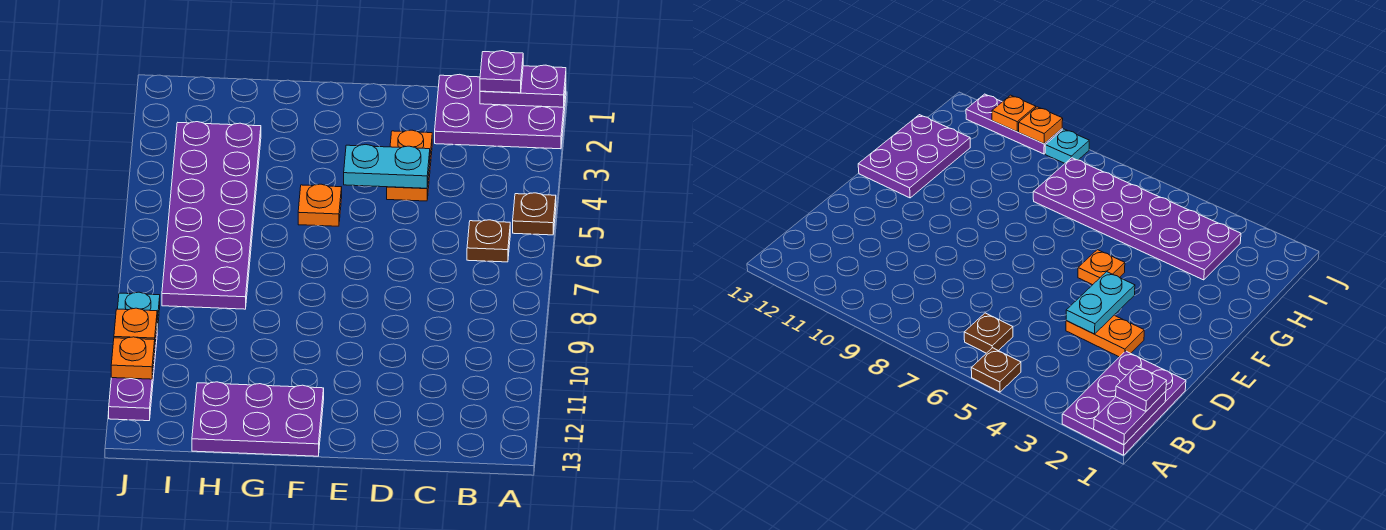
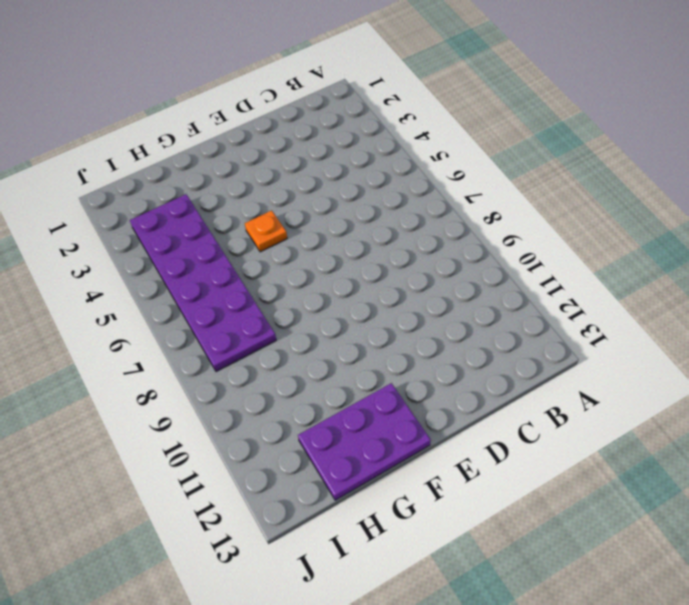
none -> purple plate A1:C2 level 1
none -> brown plate A5 level 1
none -> brown plate B6 level 1

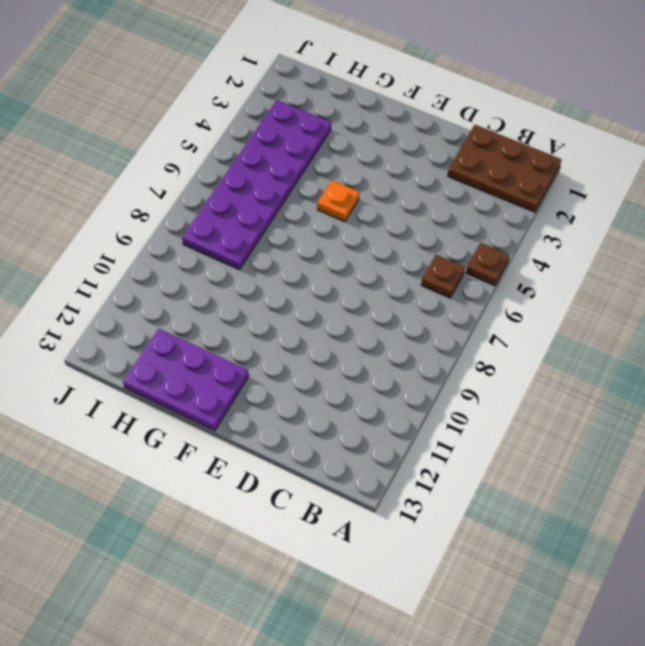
brown plate A1:C2 level 1 -> purple plate A1:C2 level 1
none -> orange plate D3:D4 level 1
none -> cyan plate J9 level 1
none -> purple plate J10:J12 level 1

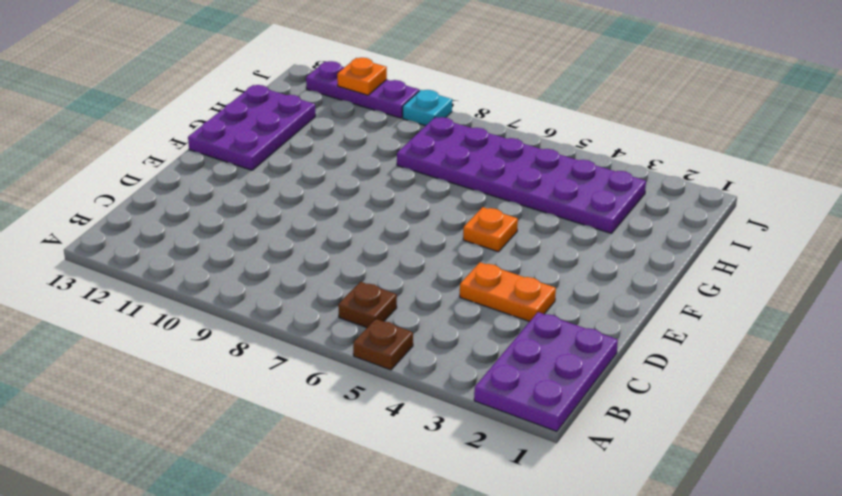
none -> purple plate A1:B1 level 2
none -> cyan plate D4:E4 level 2
none -> orange plate J10 level 2

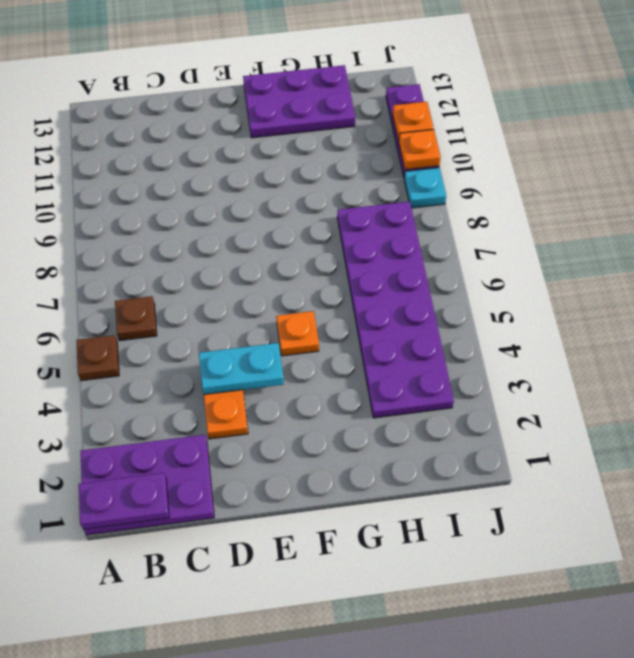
none -> purple plate B1 level 3

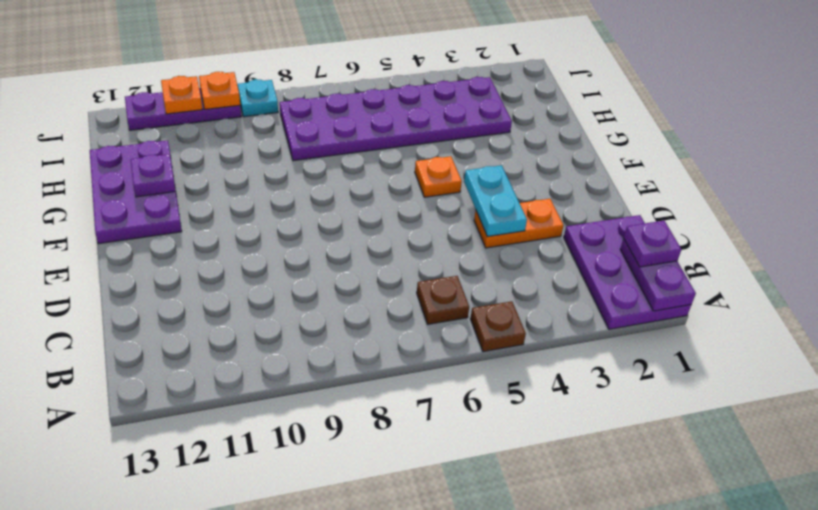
purple plate G12 level 2 -> none

